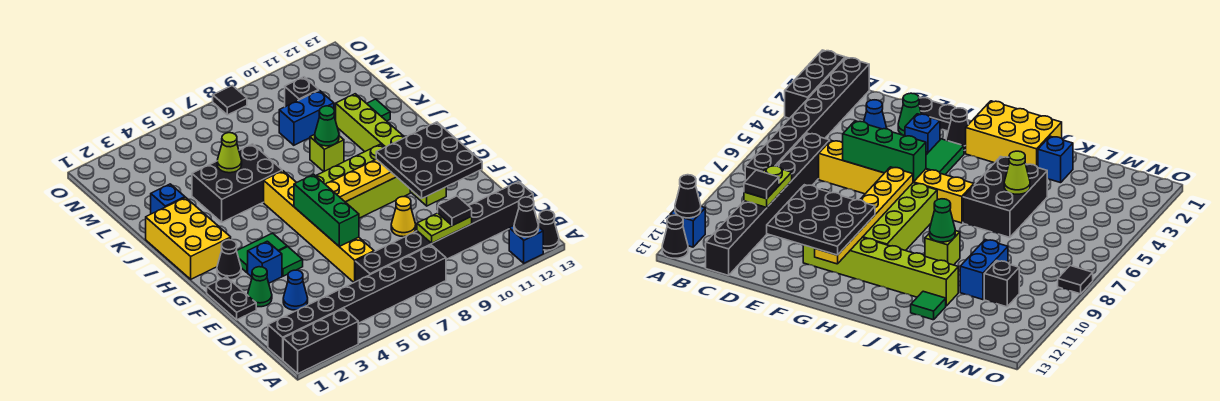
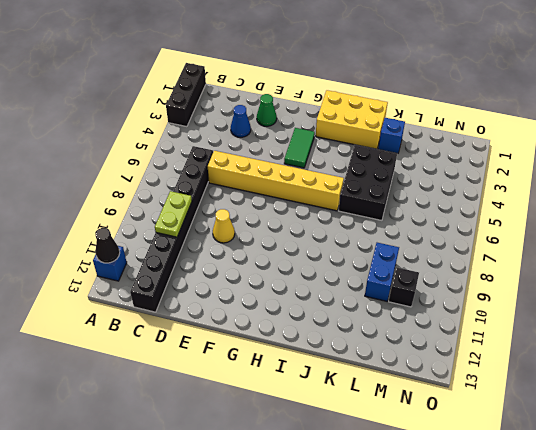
none -> black cone A13 level 1
none -> black brick B1:B8 level 1
none -> black plate E1:F1 level 1
none -> blue brick F3 level 1

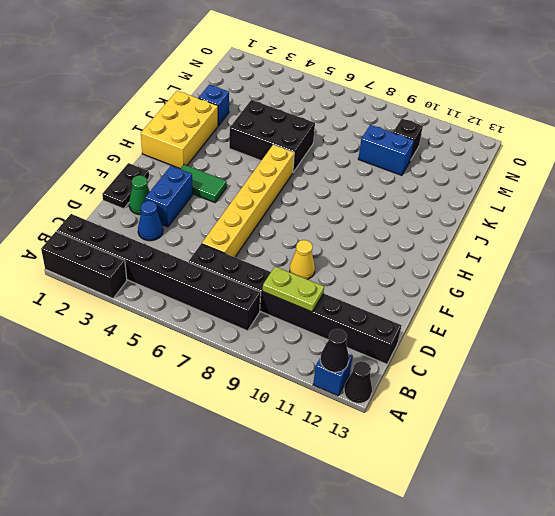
blue brick E3:F3 level 1 -> blue brick F3 level 1
none -> green tile F4 level 1
none -> lime brick F11:K11 level 1
none -> black cone G2 level 1
none -> lime brick G7:H10 level 1

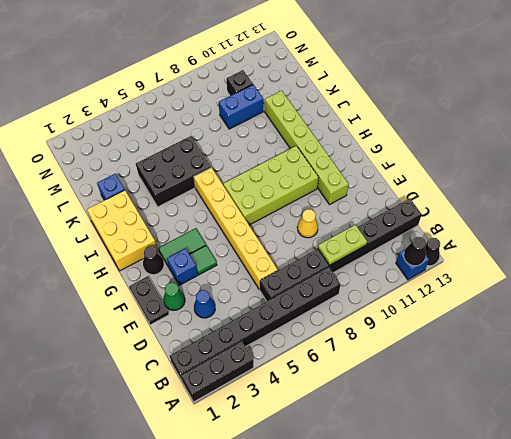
none -> lime brick J9 level 1
none -> green tile K12 level 1
none -> black tile O8 level 1
none -> green brick E6:G6 level 2

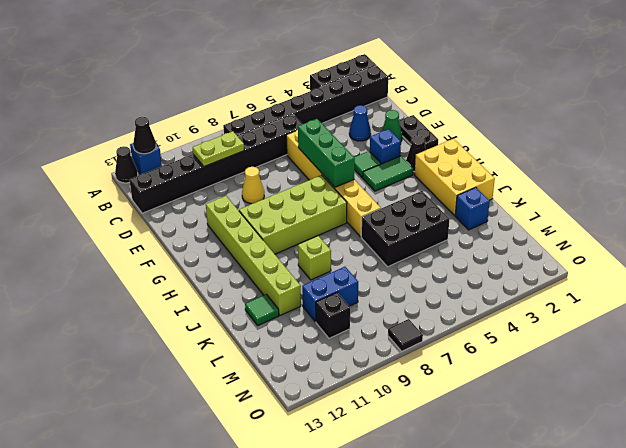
none -> yellow plate G7:G12 level 2
none -> green cone J9 level 2
none -> lime cone K5 level 2
none -> black tile C10 level 3

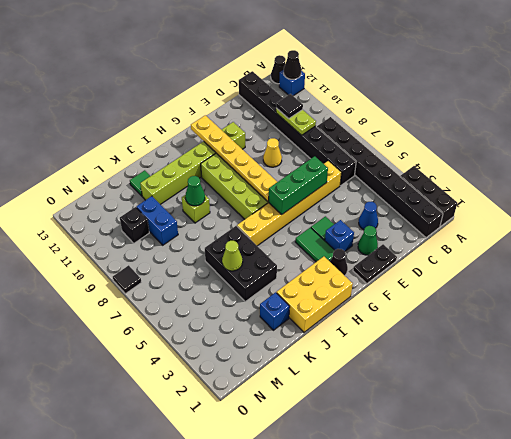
none -> black plate E10:G12 level 3

